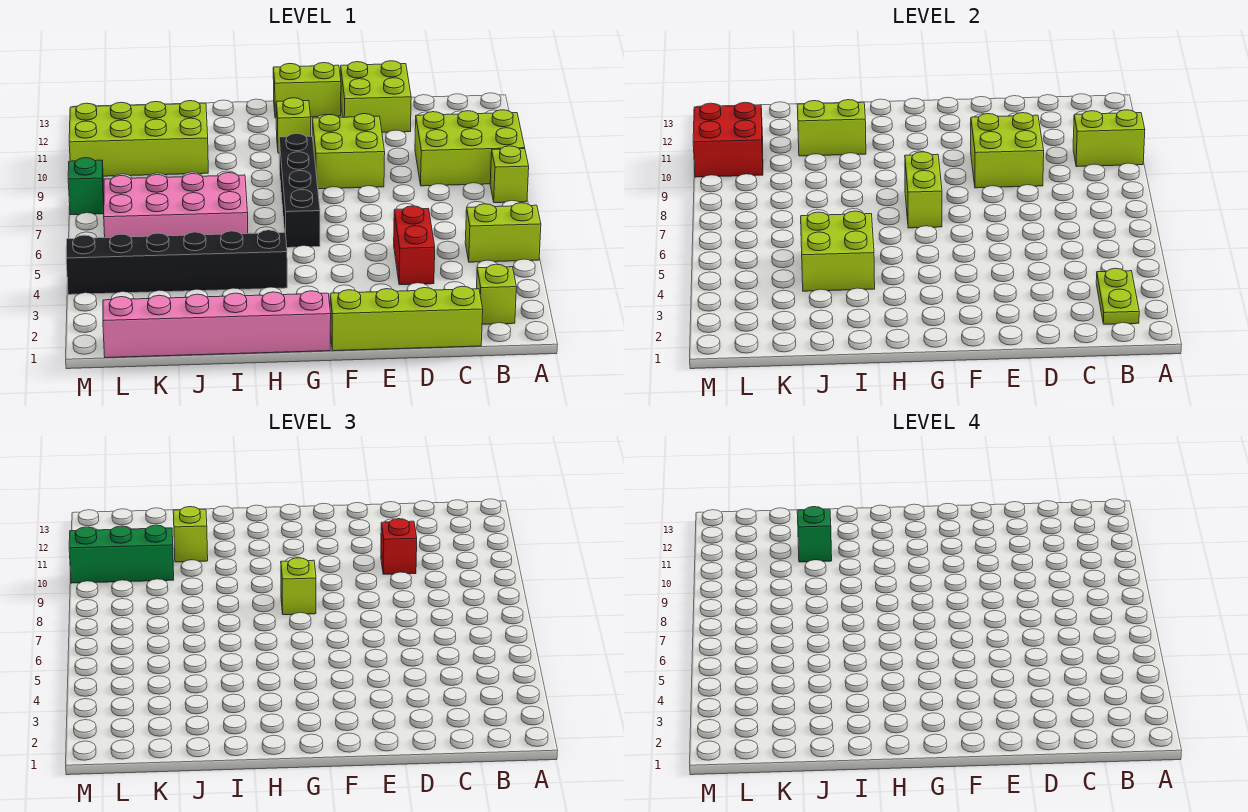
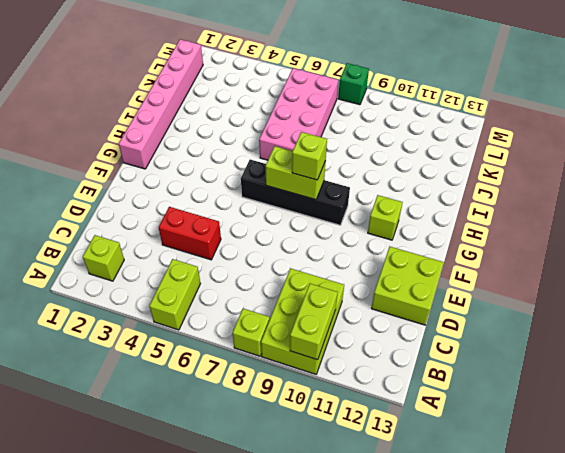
none -> lime brick C1:F1 level 1
none -> lime brick E9:F10 level 1
none -> lime brick F13:G13 level 1

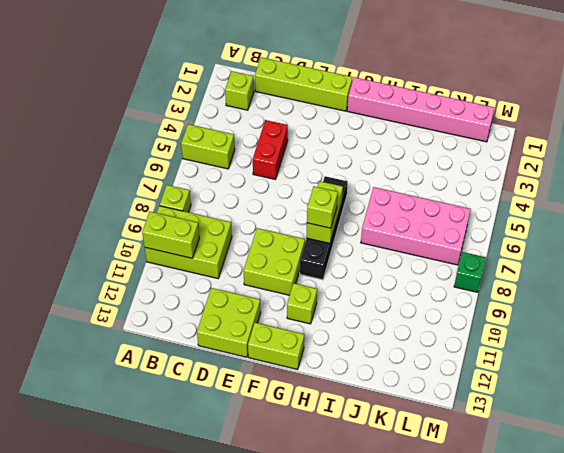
none -> black brick H4:M4 level 1
none -> lime brick J10:M11 level 1
none -> lime plate B2:B3 level 2

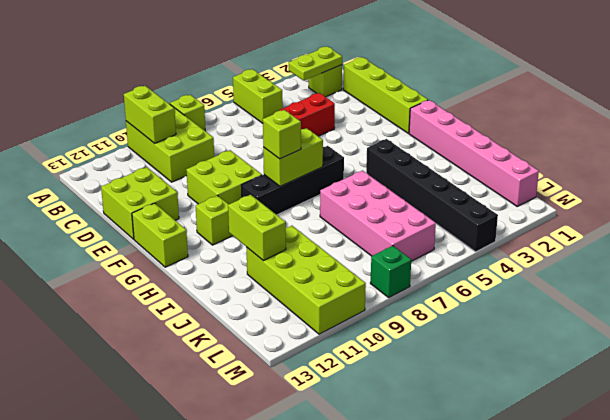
none -> lime brick D9:E10 level 2
none -> lime brick I4:J5 level 2
none -> red brick L10:M11 level 2

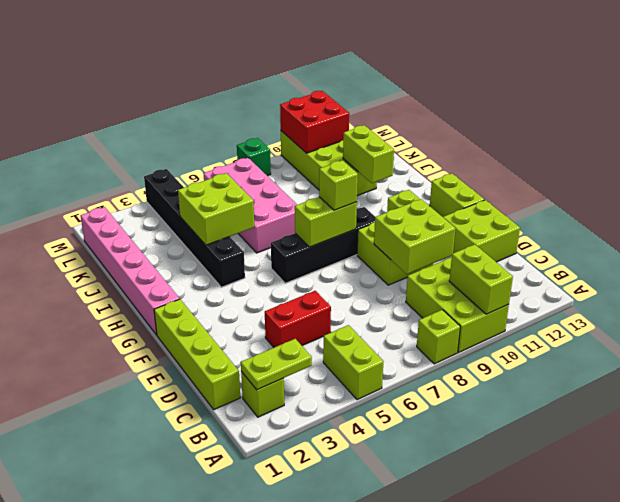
none -> red brick D10 level 3
none -> lime brick J11 level 3
none -> green brick K10:M10 level 3

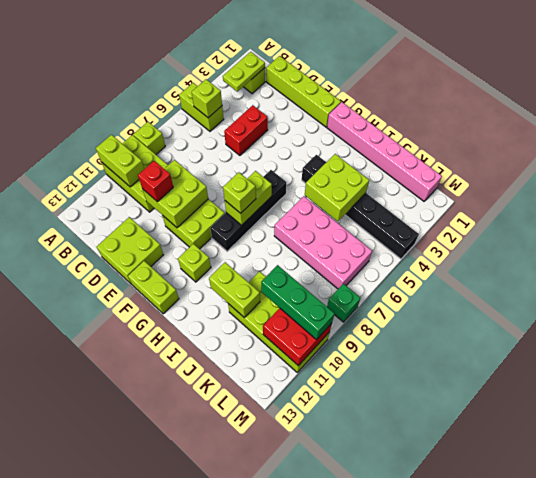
lime brick B5 level 2 -> lime brick J11 level 3
none -> green brick J11 level 4

